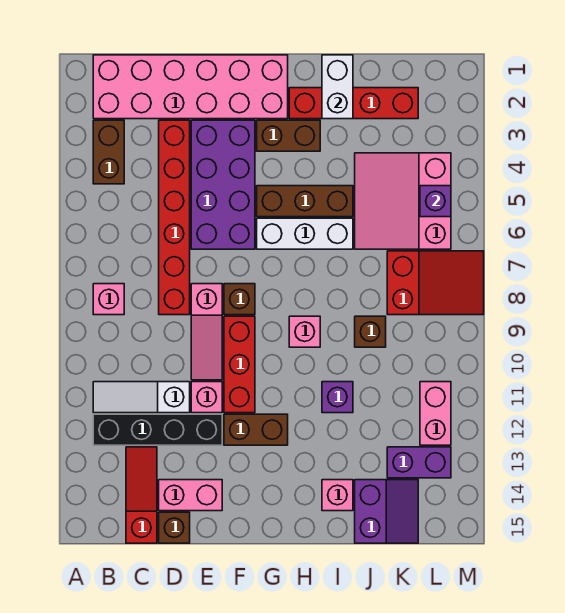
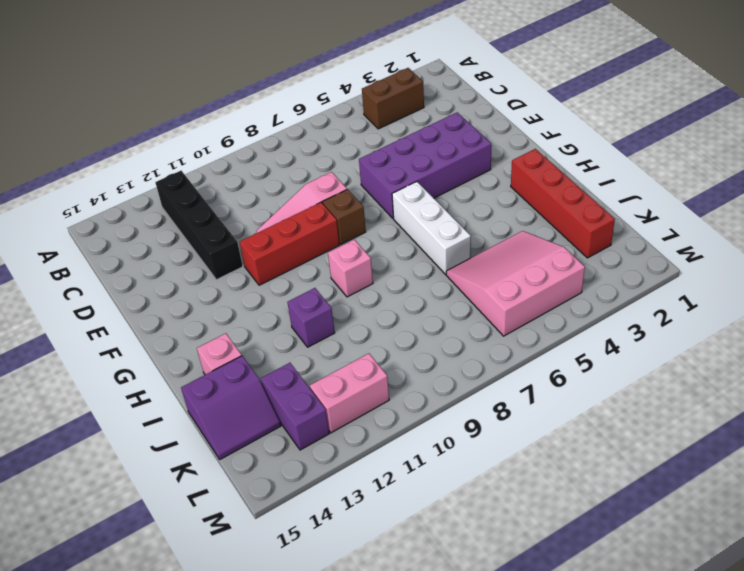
none -> pink brick B1:G2 level 1
none -> pink brick B8 level 1
none -> white slope B11:D11 level 1 top D
none -> red slope C13:C15 level 1 top 15

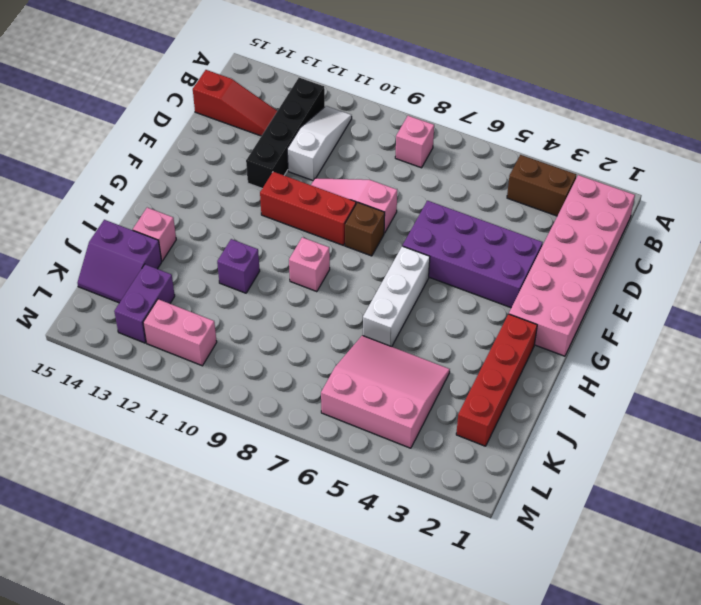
none -> red brick D3:D8 level 1
none -> pink brick D14:E14 level 1
none -> brown brick D15 level 1
none -> pink brick E11 level 1

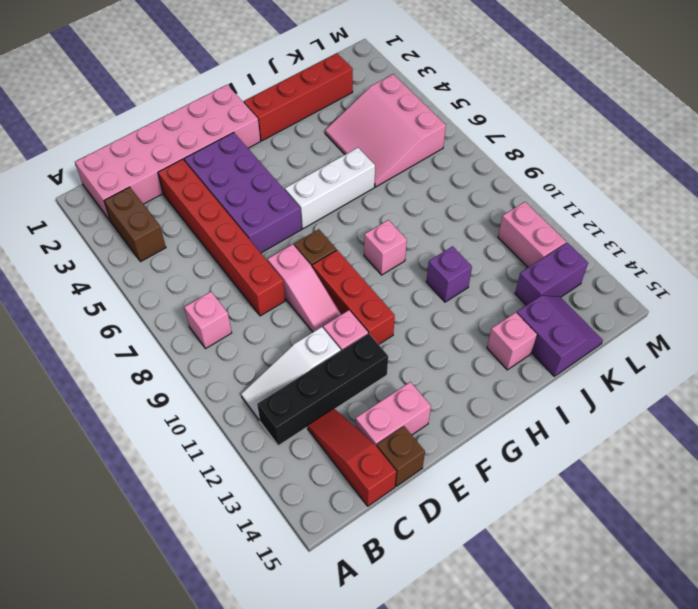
none -> brown brick F12:G12 level 1
none -> brown brick G3:H3 level 1
none -> brown brick G5:I5 level 1
none -> brown brick J9 level 1

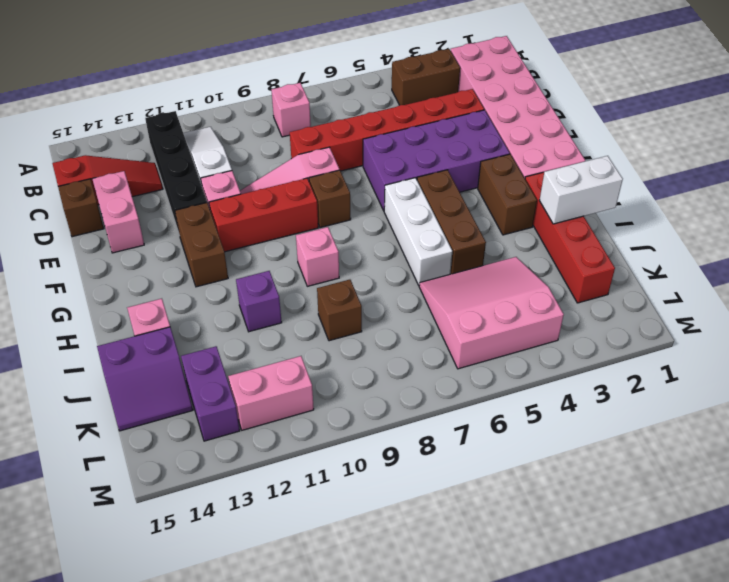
none -> red slope K7:M8 level 1 top K
none -> purple brick L5 level 2

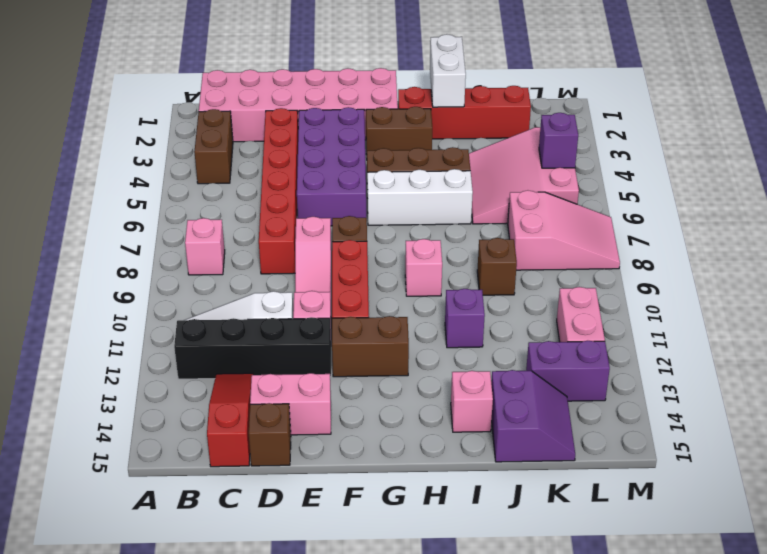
pink slope K7:M8 level 1 top K -> red slope K7:M8 level 1 top K

